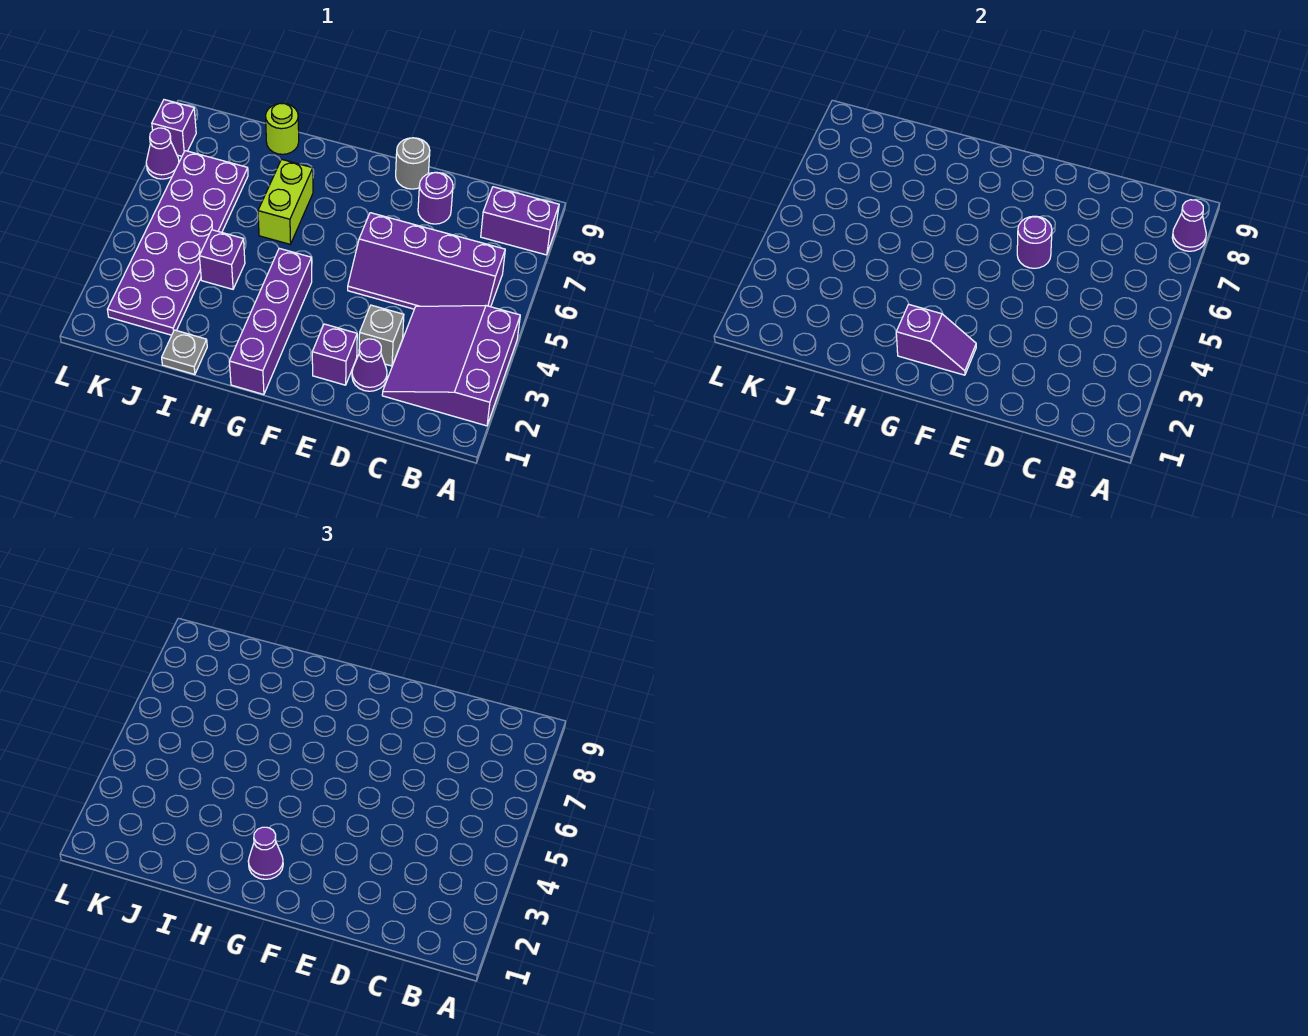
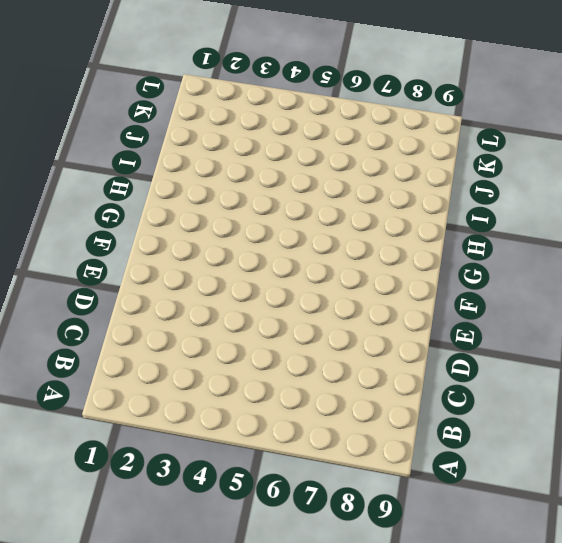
none -> purple slope A2:C4 level 1 top A
none -> purple brick A8:B8 level 1
none -> purple slope B5:E6 level 1 top 6

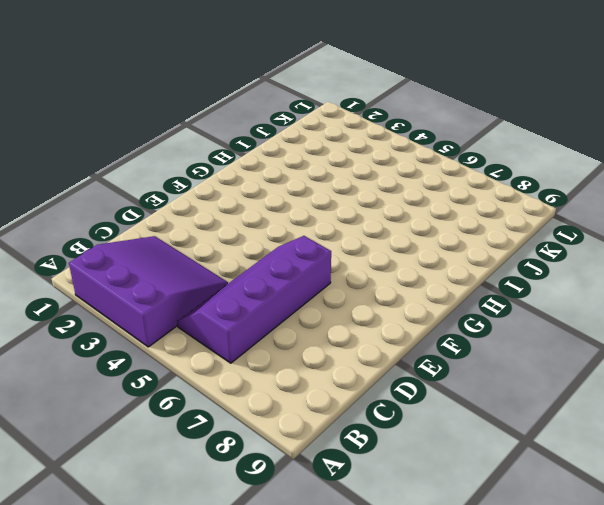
none -> purple brick A8:B8 level 1
none -> purple cone D2 level 1
none -> grey brick D3 level 1

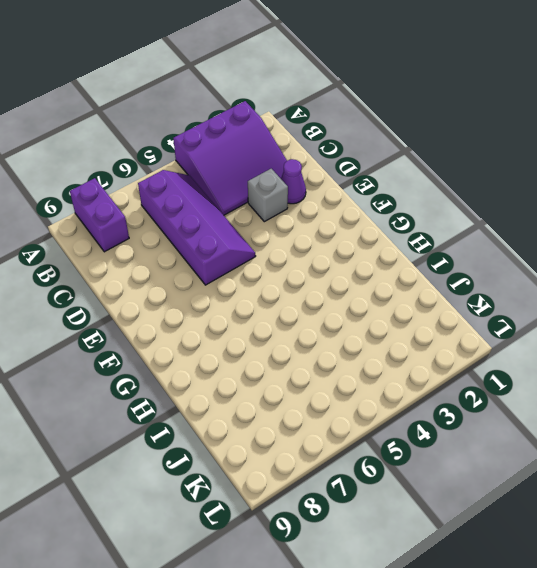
none -> purple round brick D8 level 1
none -> purple brick E2 level 1
none -> grey round brick E9 level 1

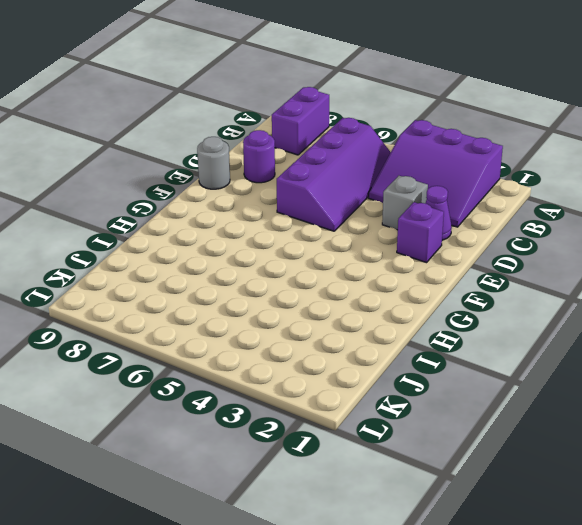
none -> purple brick G1:G4 level 1
none -> lime brick H6:H7 level 1
none -> grey plate I1 level 1

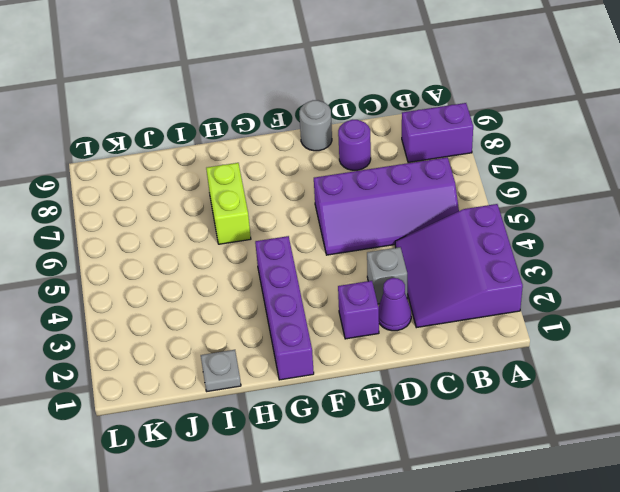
none -> purple brick I4 level 1
none -> lime round brick I9 level 1
none -> purple plate J2:K7 level 1

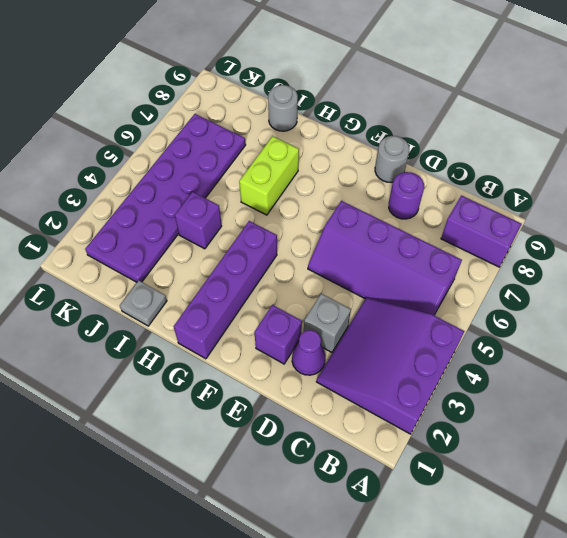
grey round brick I9 level 1 -> lime round brick I9 level 1
none -> purple cone L7 level 1
none -> purple brick L8 level 1
none -> purple cone A8 level 2

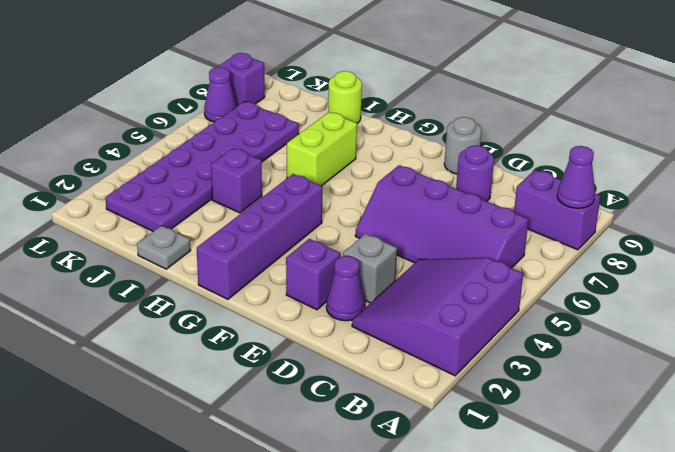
none -> purple round brick E6 level 2
none -> purple slope F2:G2 level 2 top G
none -> purple cone G2 level 3

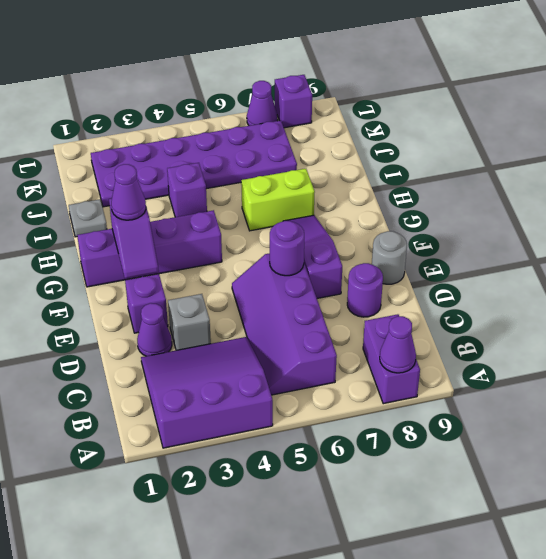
purple slope E7:G7 level 1 top E -> none
none -> lime round brick I9 level 1

